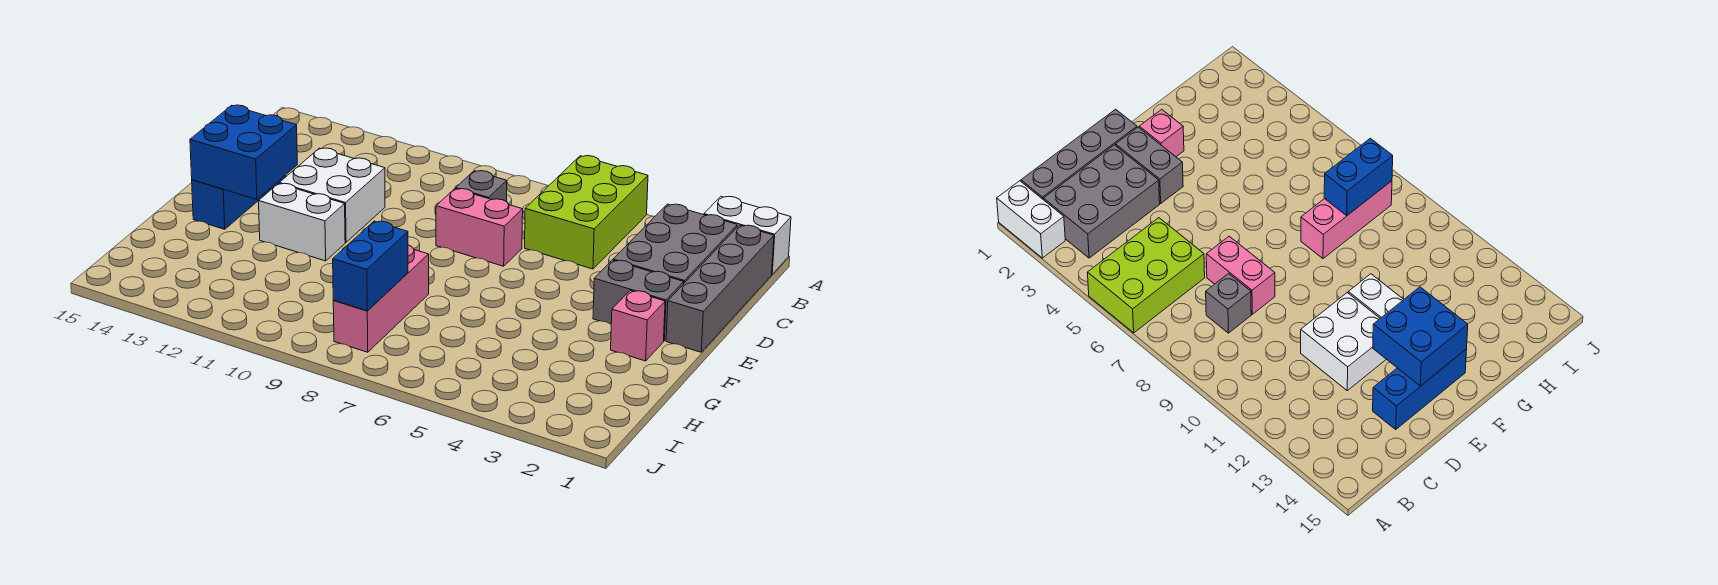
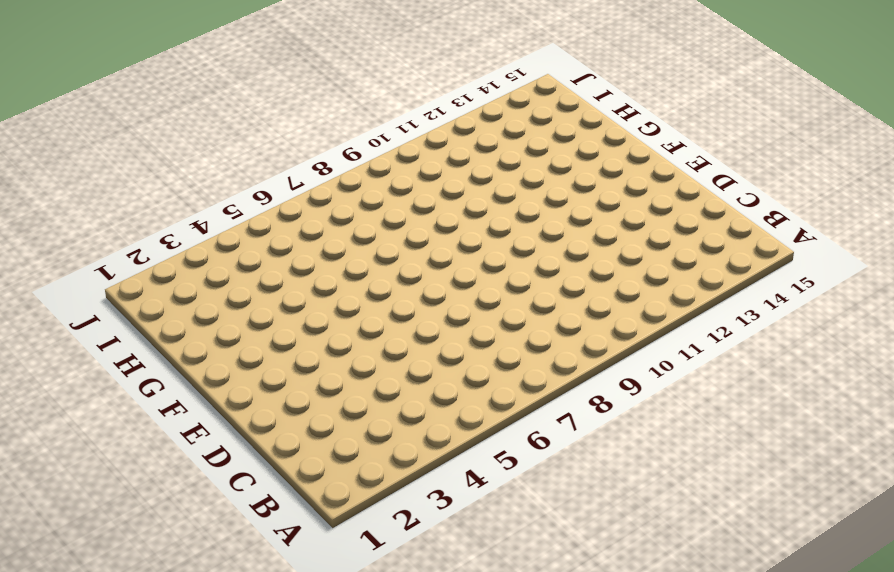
none -> white brick A1:A2 level 1
none -> lime brick A5:C6 level 1
none -> grey brick B1:E1 level 1

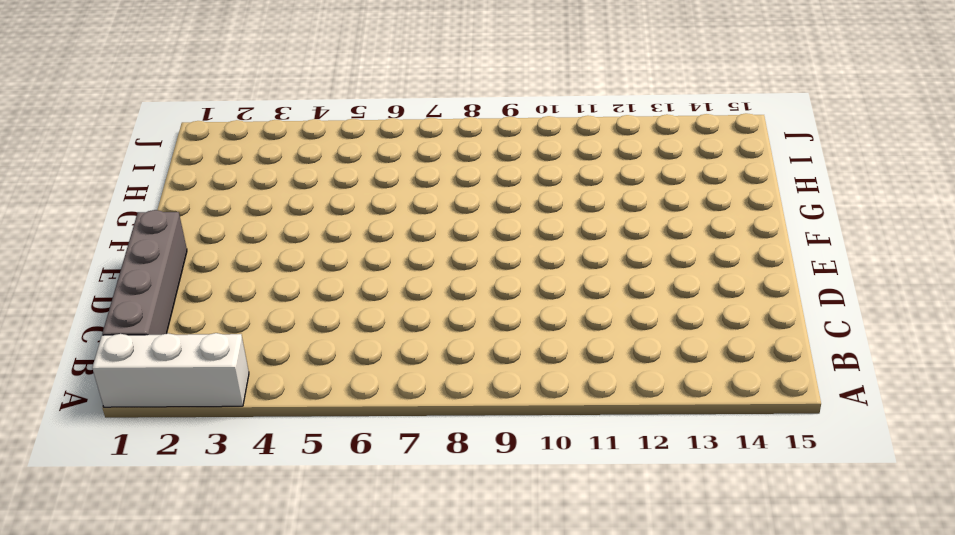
white brick A1:A3 level 1 -> white brick A1:A2 level 1
none -> lime brick A5:C6 level 1
none -> grey brick B2:D3 level 1
none -> grey brick C8 level 1

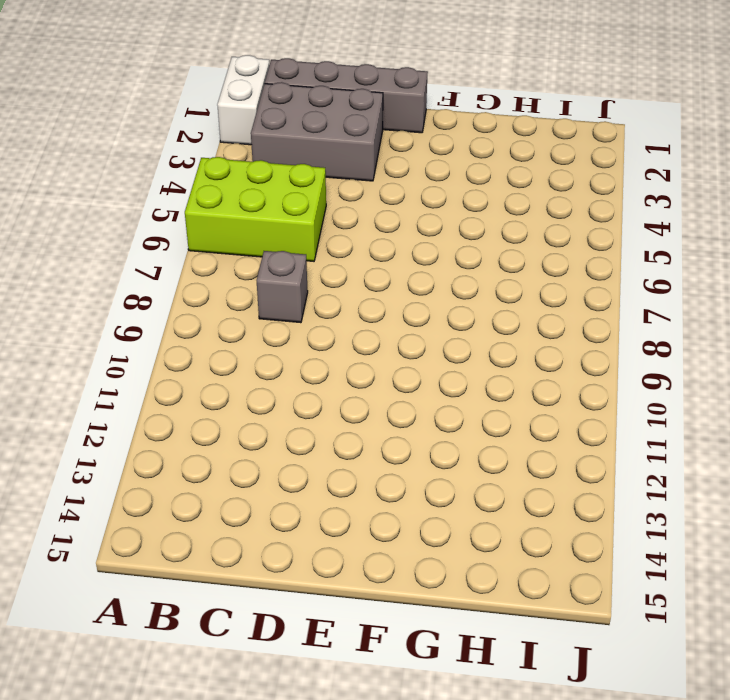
none -> pink brick D7:D8 level 1
none -> white brick D11:E12 level 1
none -> blue brick D14:F14 level 1

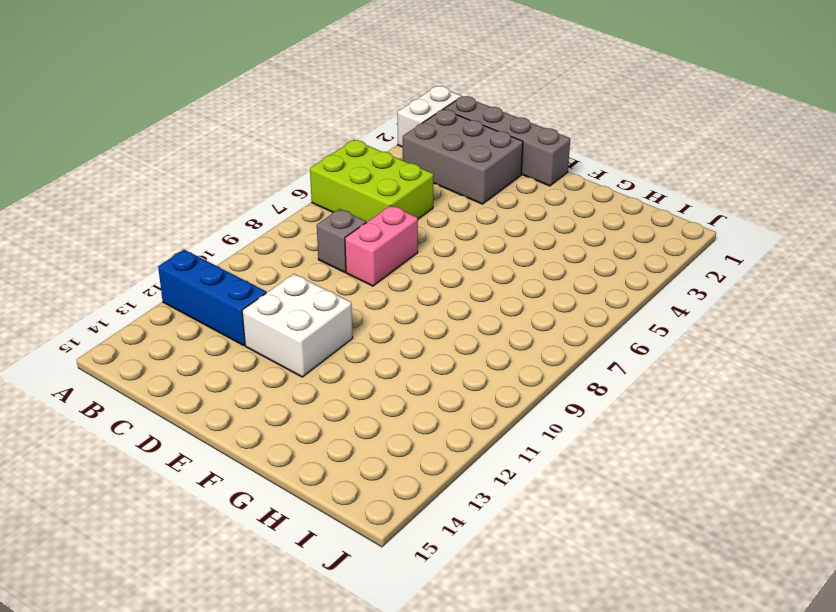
blue brick A12:C12 level 1 -> blue brick D14:F14 level 1
none -> grey brick E2:E3 level 1
none -> pink brick F2 level 1
none -> white brick F11:F12 level 1

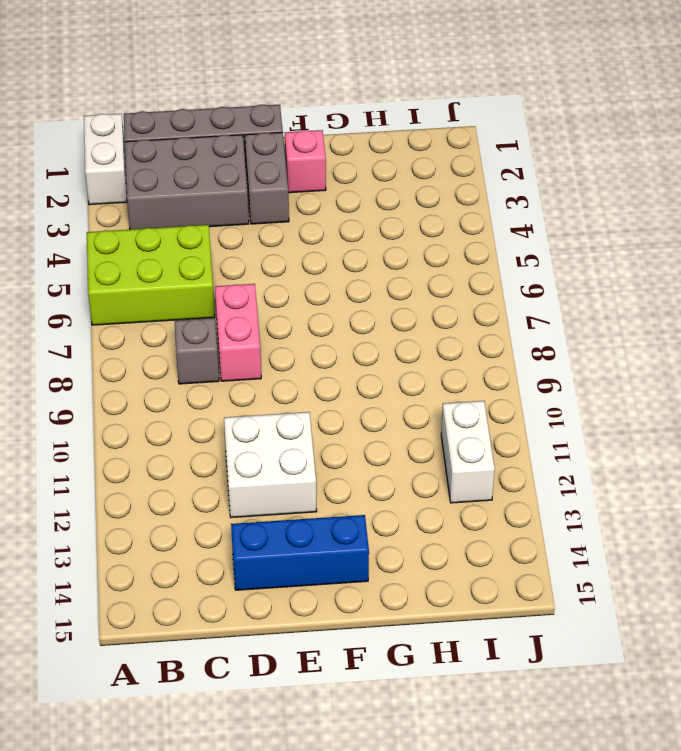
white brick I11:I12 level 1 -> white brick F11:F12 level 1
none -> pink brick G8:I8 level 1
none -> blue brick E13:F14 level 2
none -> blue brick H8:I8 level 2

